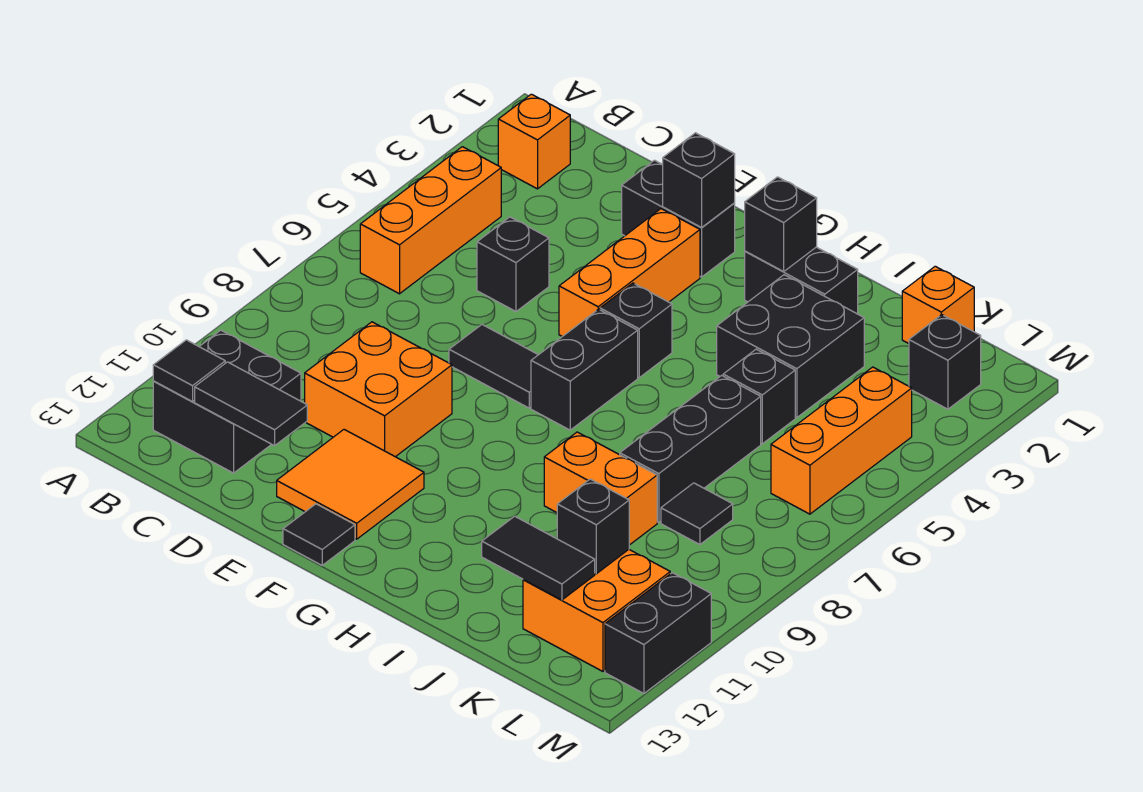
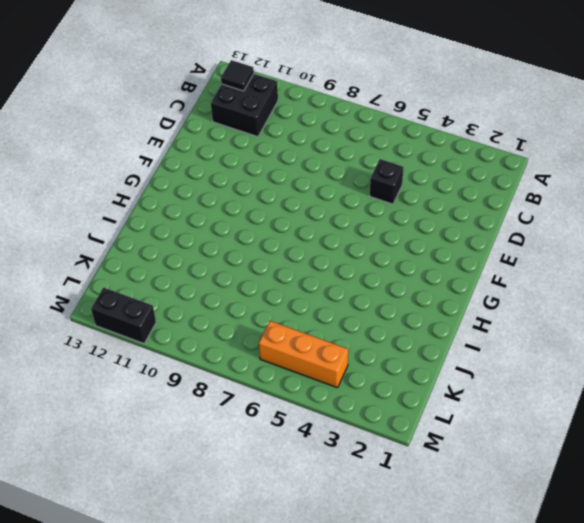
none -> orange brick B2 level 1
none -> orange brick B4:B6 level 1
none -> orange brick D9:E10 level 1

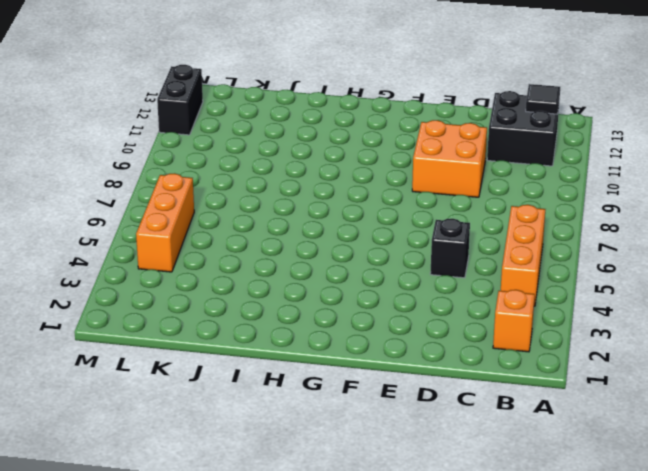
none -> black brick E2:F2 level 1
none -> black tile E7:F7 level 1
none -> orange tile E11:F12 level 1

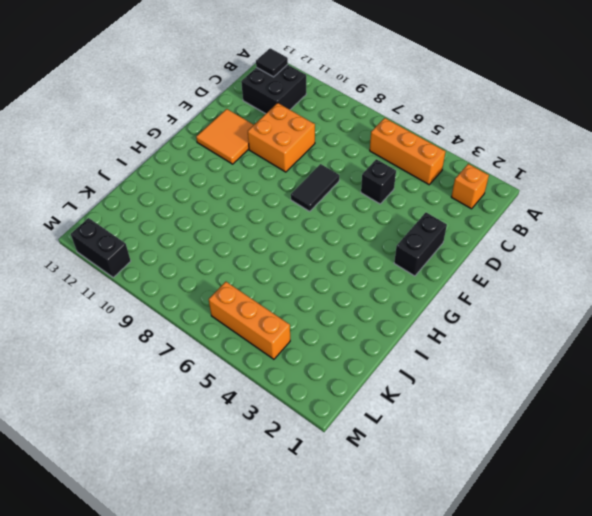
none -> orange brick F3:F5 level 1
none -> black tile F13 level 1
none -> black brick G5 level 1

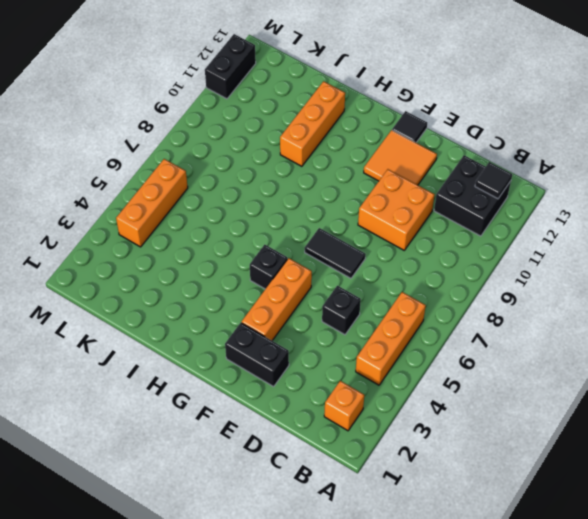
orange brick I10:I12 level 1 -> none
none -> black brick G6:G7 level 1
none -> black brick H2:I2 level 1
none -> black brick I3:J4 level 1

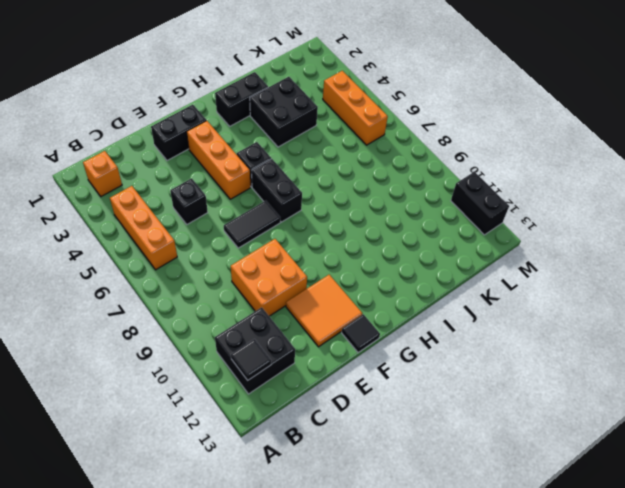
none -> orange brick I9:J9 level 1
none -> black brick J5 level 1
none -> black brick J6:J8 level 1

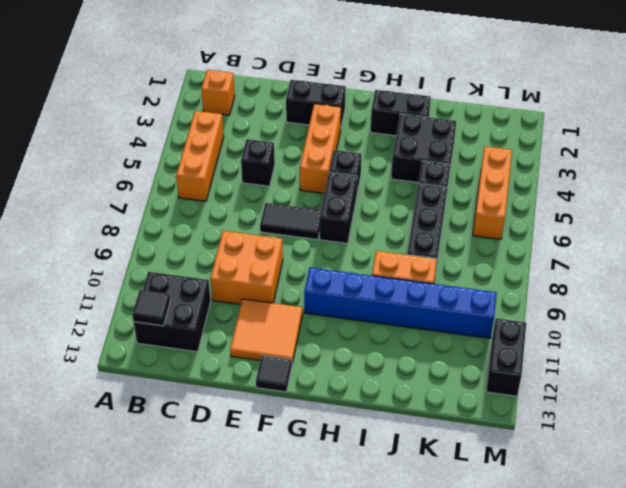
blue brick G10:L10 level 1 -> none
none -> orange brick K1 level 1
none -> black tile K8 level 1
none -> orange brick K11:L12 level 1

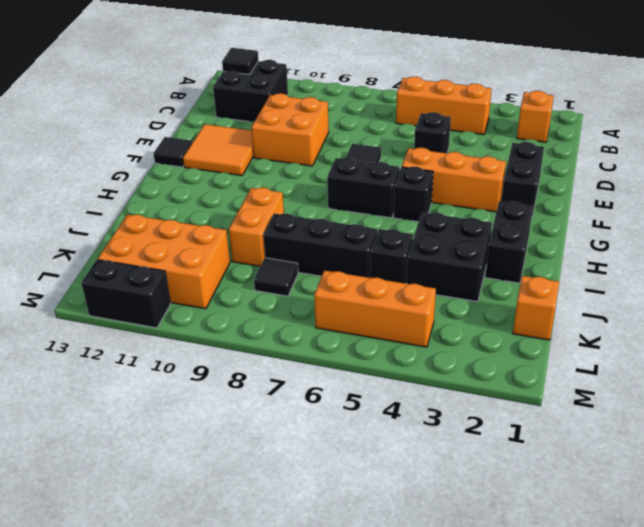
orange brick K10:L12 level 1 -> orange brick K11:L12 level 1
none -> black brick L2 level 1
none -> black tile C12:D12 level 2
none -> black brick F2 level 2

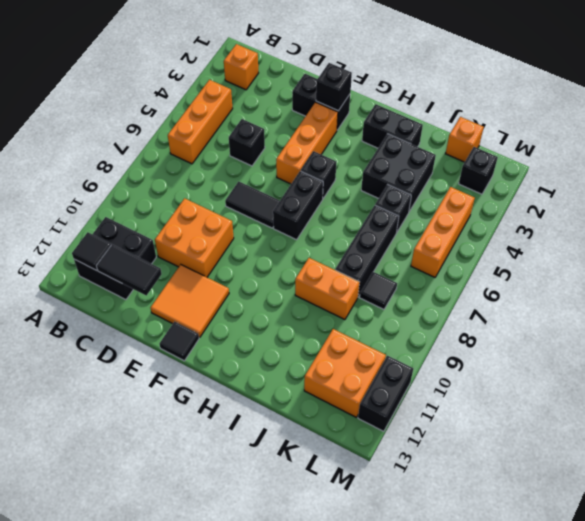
none -> black brick H2 level 2
none -> black tile J12:K12 level 2
none -> black brick K11 level 2

